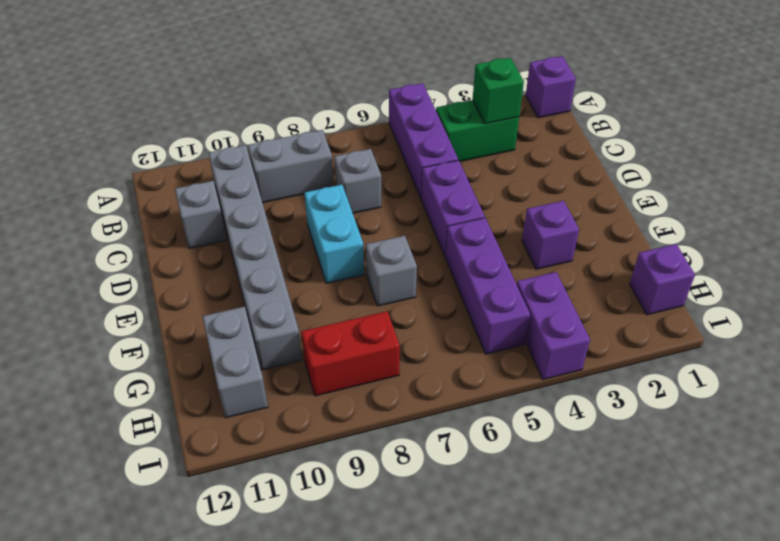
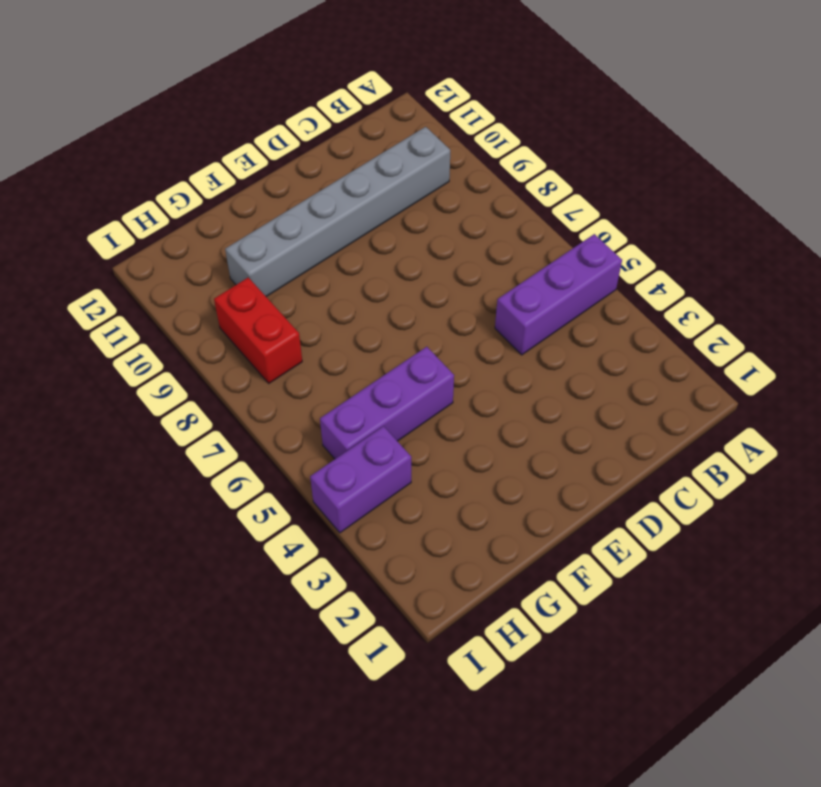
none -> purple brick A1 level 1
none -> green brick B3:B4 level 1
none -> grey brick B8:B9 level 1

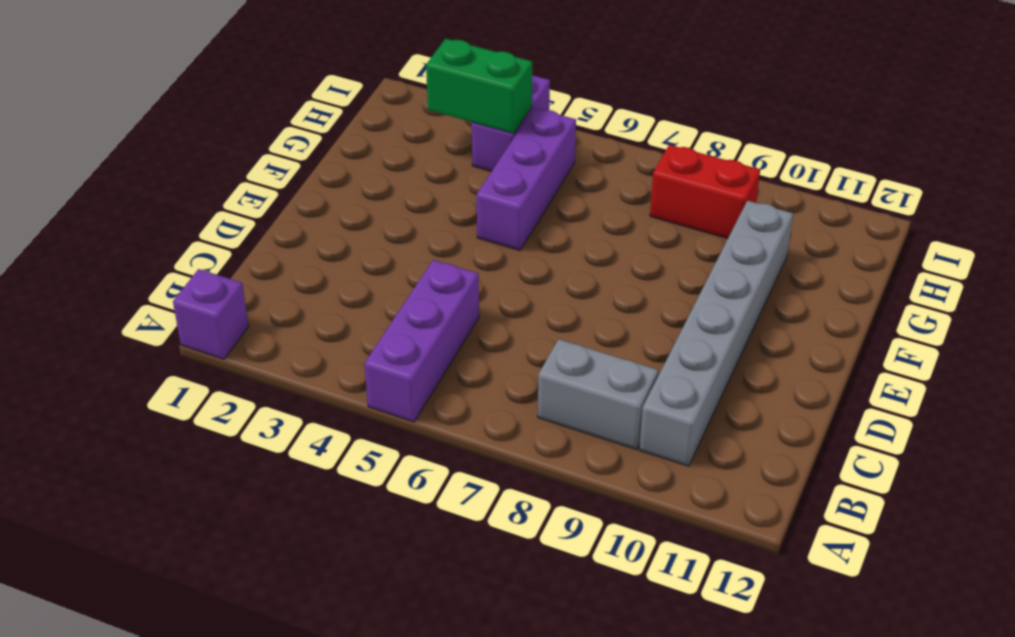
green brick H3:H4 level 2 -> green brick B3:B4 level 1
none -> grey brick C7 level 1
none -> grey brick C11 level 1
none -> purple brick D5:E5 level 1

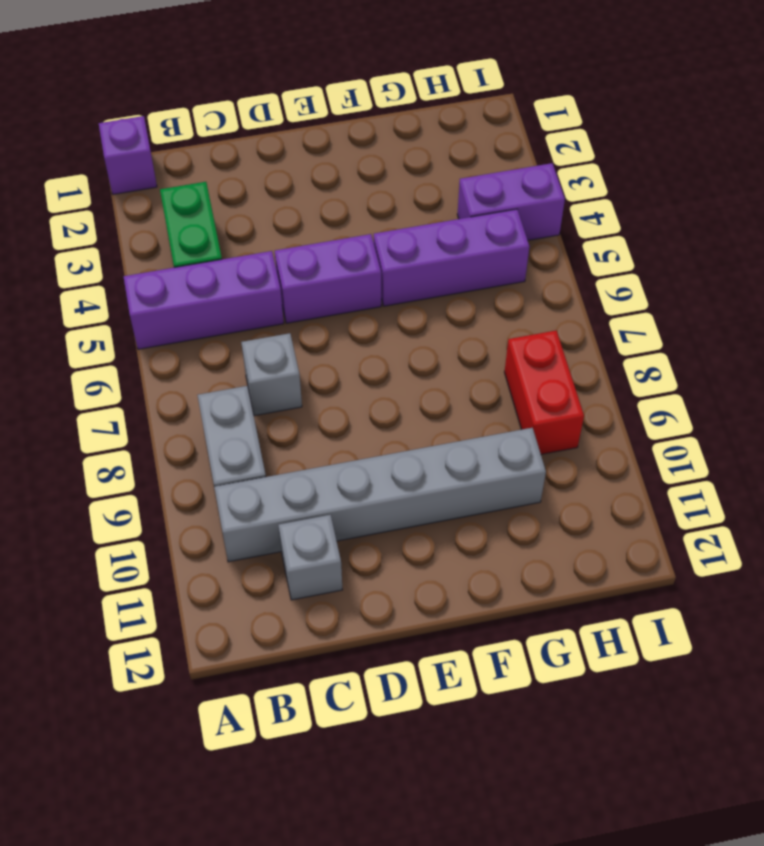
none -> cyan brick D8:E8 level 1
none -> purple brick F3 level 1
none -> grey brick F7 level 1

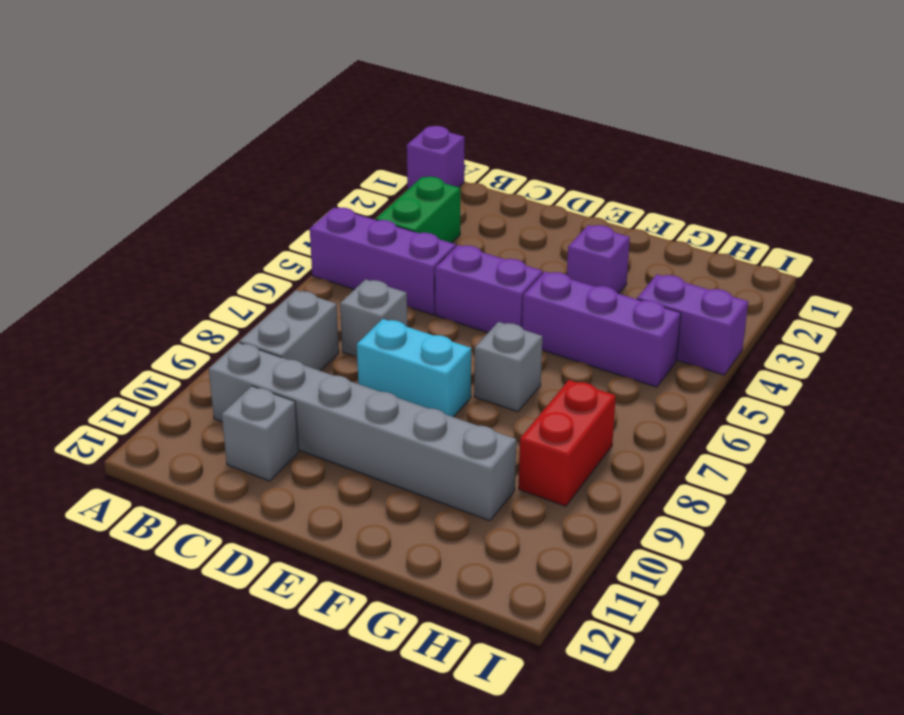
none -> grey brick G11:H11 level 1
none -> purple brick H1 level 1
none -> green brick B3 level 2

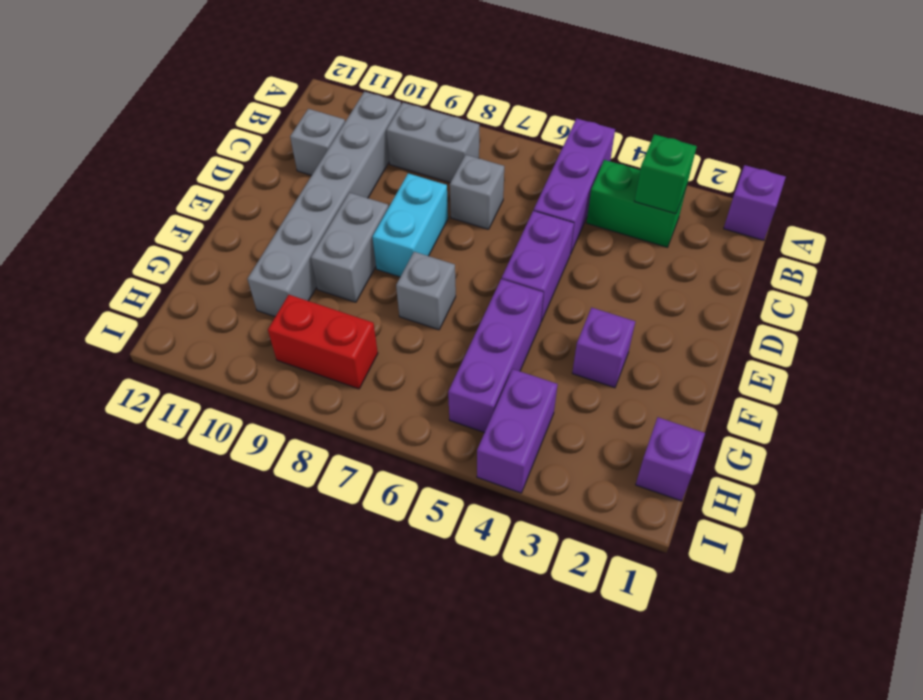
grey brick E9:F9 level 1 -> grey brick G11:H11 level 1

